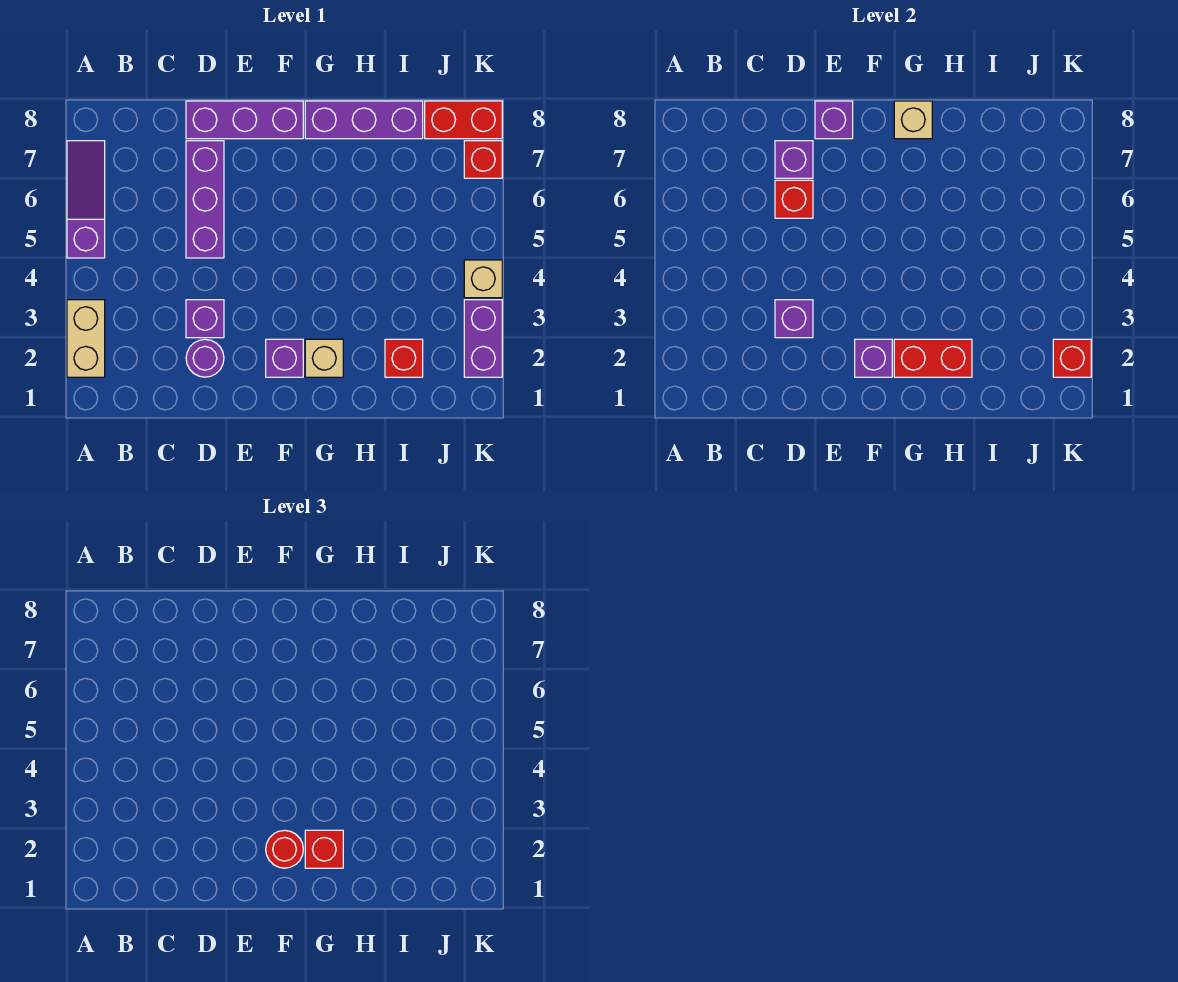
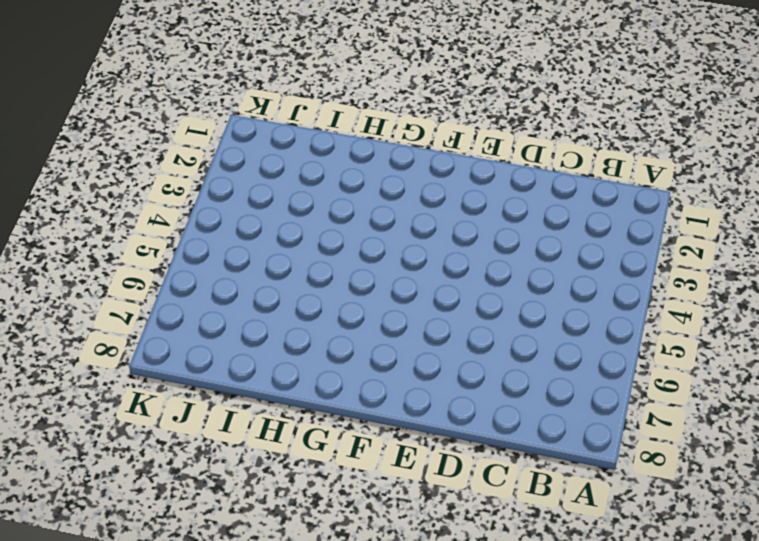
none -> tan brick A2:A3 level 1
none -> purple slope A5:A7 level 1 top 5
none -> purple round brick D2 level 1

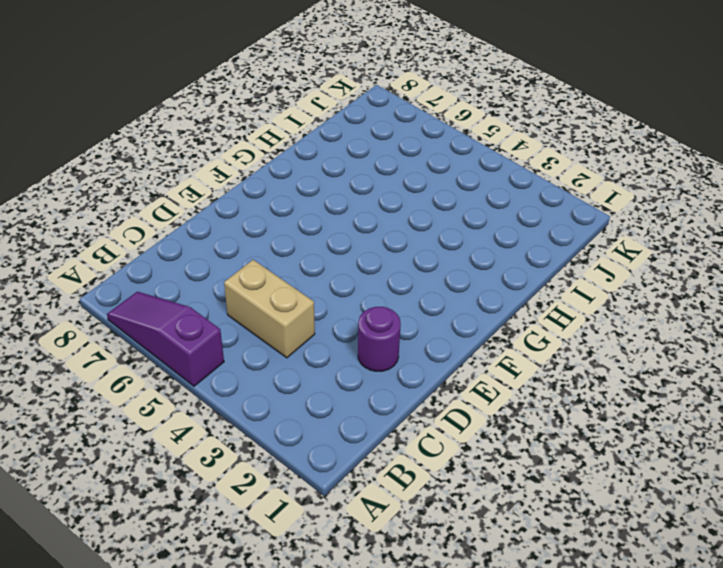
tan brick C4:C5 level 1 -> tan brick A2:A3 level 1
none -> purple brick D3 level 1
none -> purple brick D5:D7 level 1
none -> purple brick D8:F8 level 1

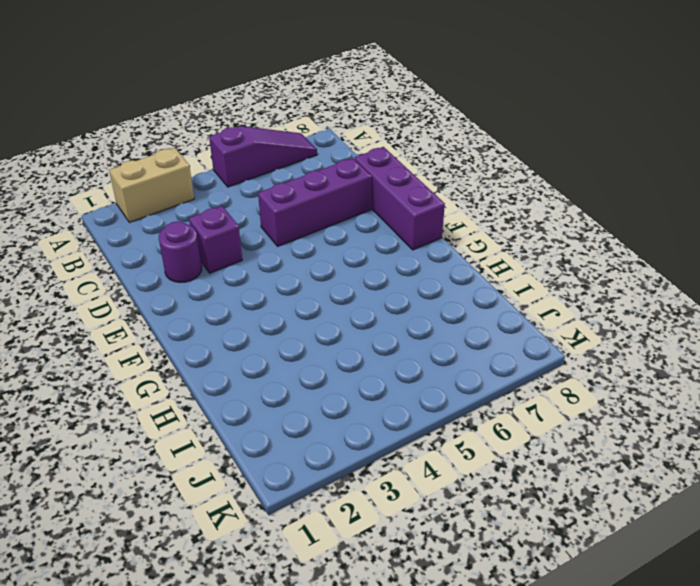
none -> purple brick F2 level 1
none -> tan brick G2 level 1
none -> purple brick G8:I8 level 1

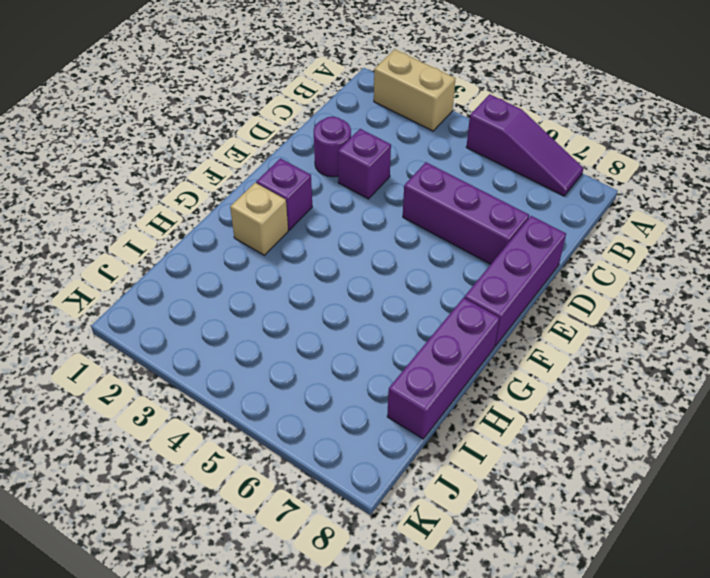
none -> red brick I2 level 1
none -> red brick J8:K8 level 1
none -> purple brick K2:K3 level 1

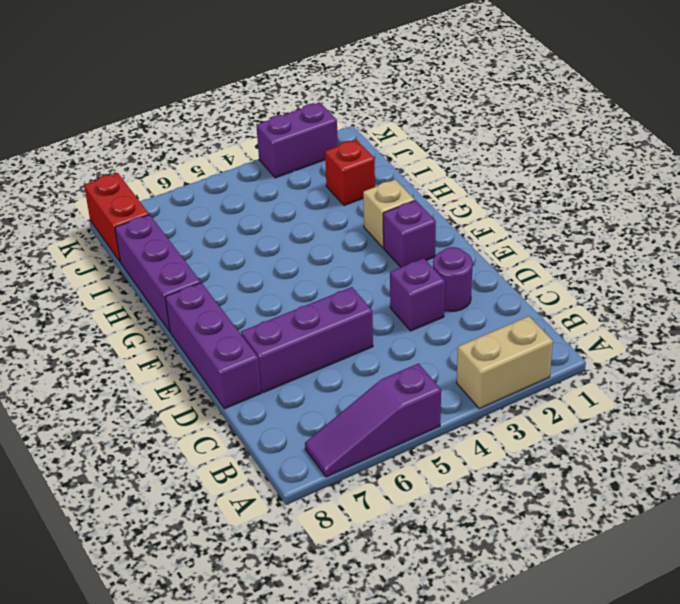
none -> tan brick K4 level 1
none -> red brick K7 level 1
none -> purple brick D3 level 2

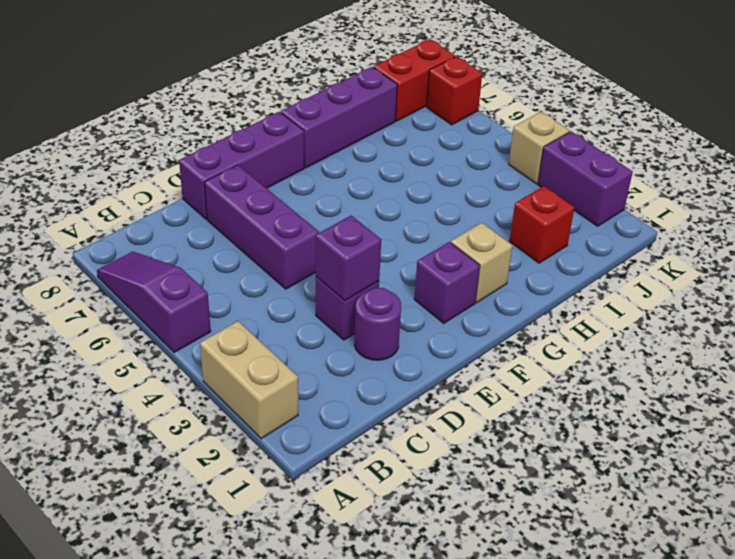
none -> red brick D6 level 2
none -> purple brick D7 level 2
none -> purple brick E8 level 2

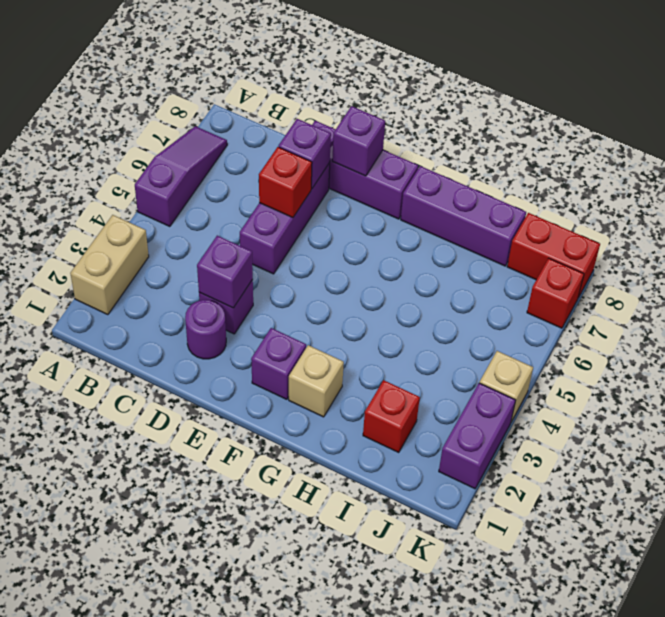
none -> purple brick F2 level 2
none -> red brick G2:H2 level 2
none -> tan brick G8 level 2

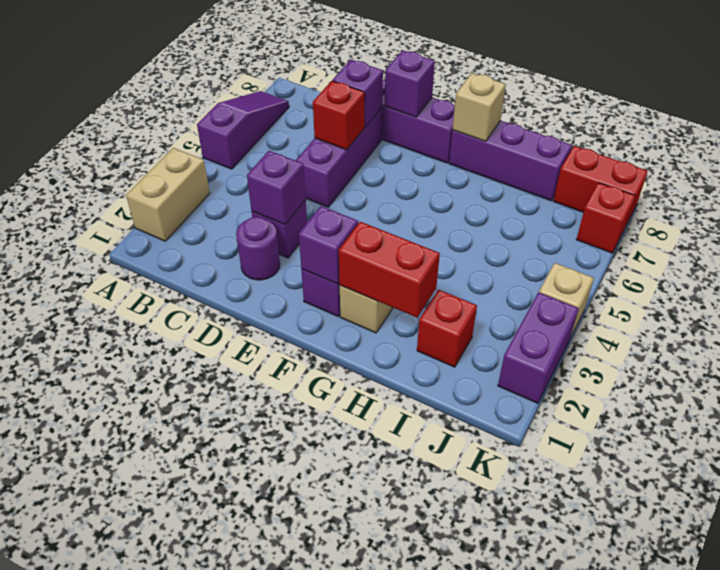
none -> red brick K2 level 2
none -> red round brick F2 level 3
none -> red brick G2 level 3

